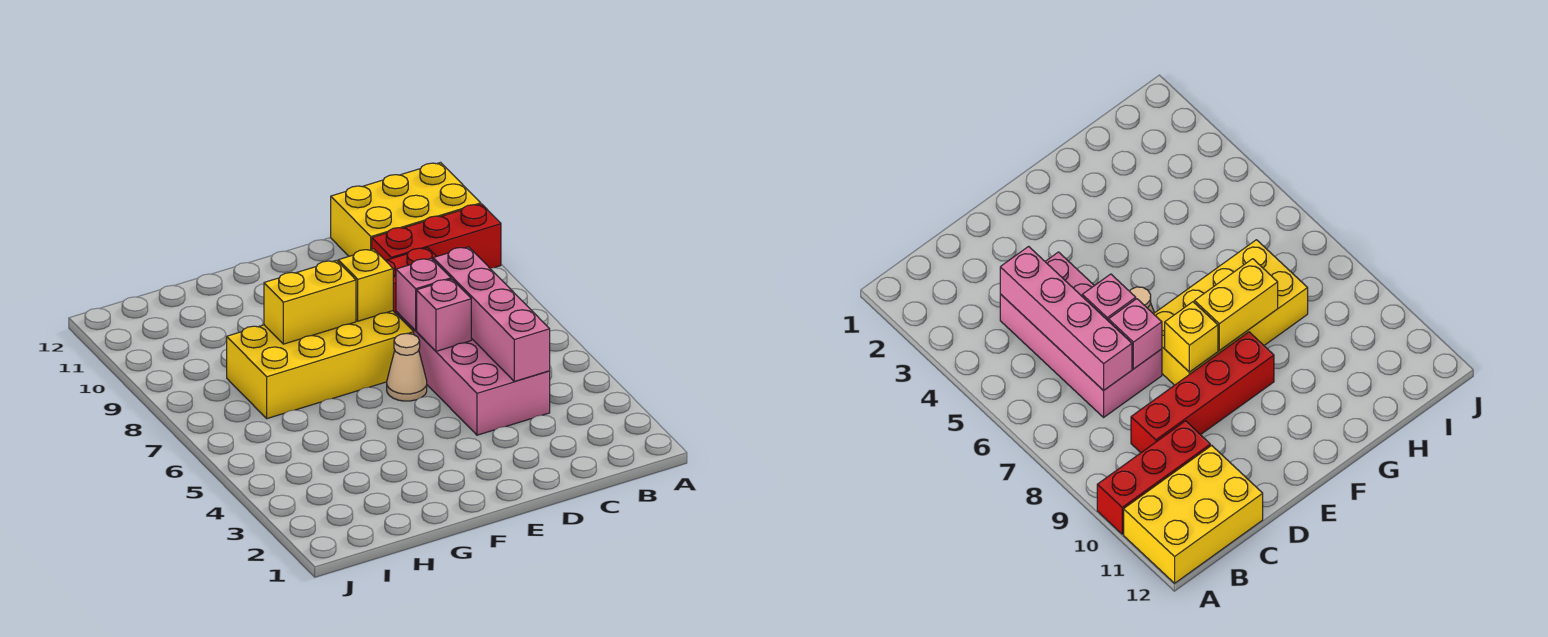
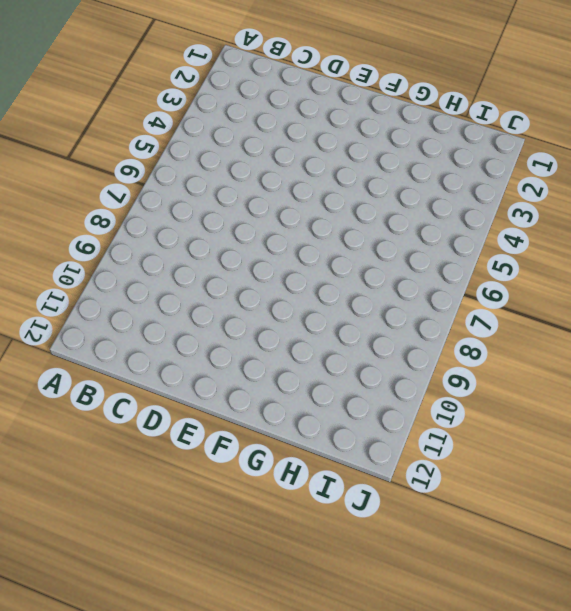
none -> red brick A10:C10 level 1
none -> yellow brick A11:C12 level 1

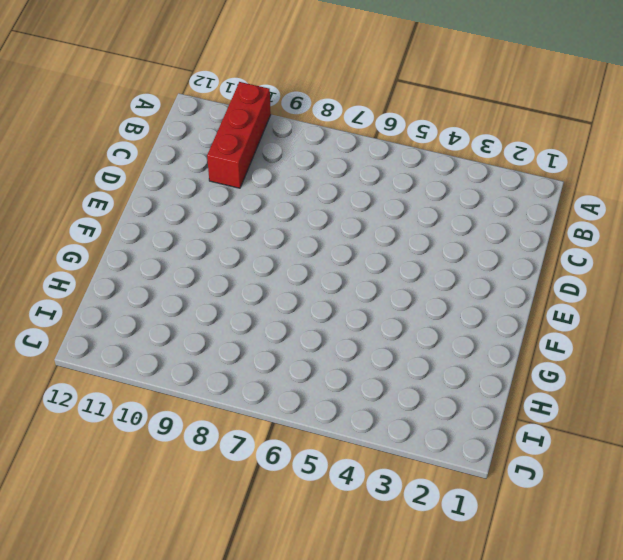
none -> yellow brick A11:C12 level 1
none -> pink brick C4:D7 level 1

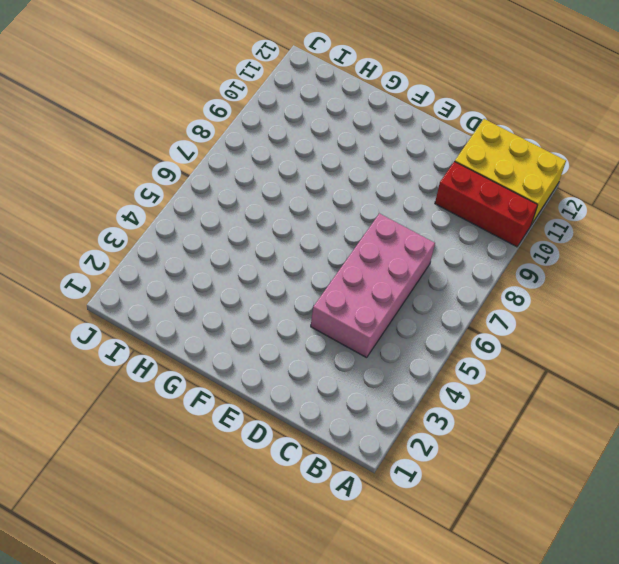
none -> red brick C9:F9 level 1
none -> tan cone E6 level 1

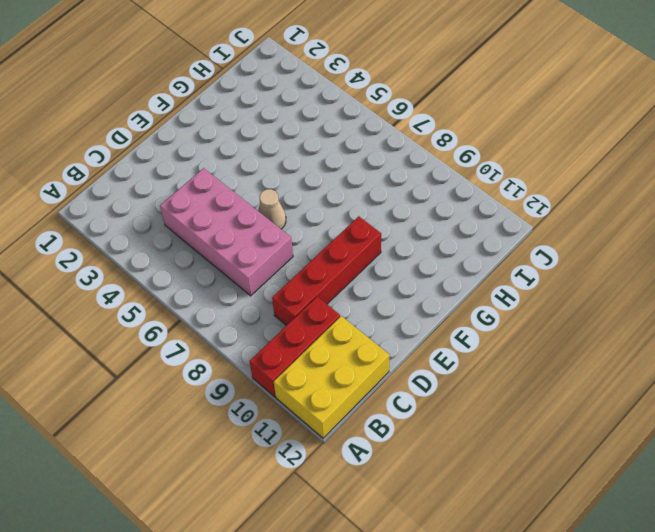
none -> yellow brick E7:H8 level 1
none -> pink brick C4:C7 level 2

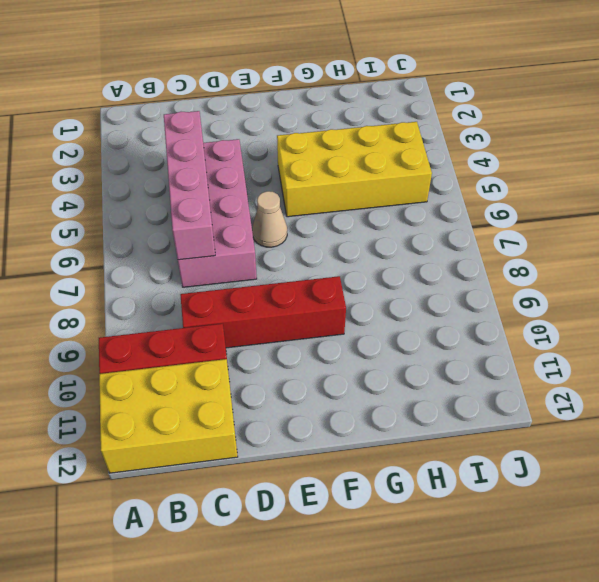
yellow brick F4:I5 level 1 -> yellow brick E7:H8 level 1
none -> pink brick D6 level 2
none -> pink brick D7 level 2

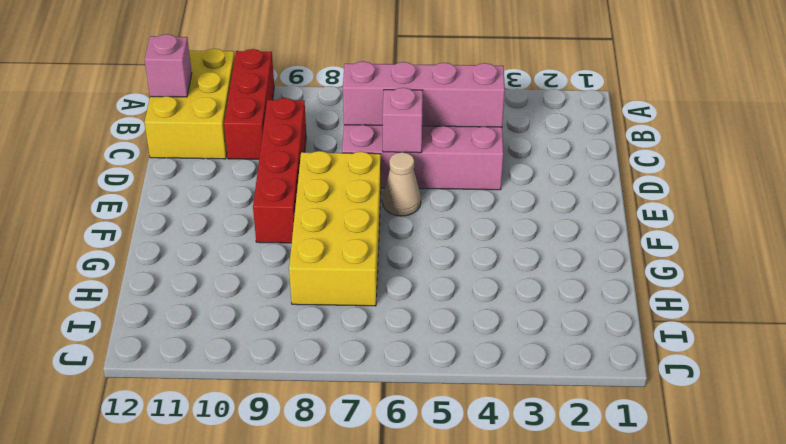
pink brick B12 level 2 -> pink brick D7 level 2
none -> yellow brick E8 level 2
none -> yellow brick F8:G8 level 2

